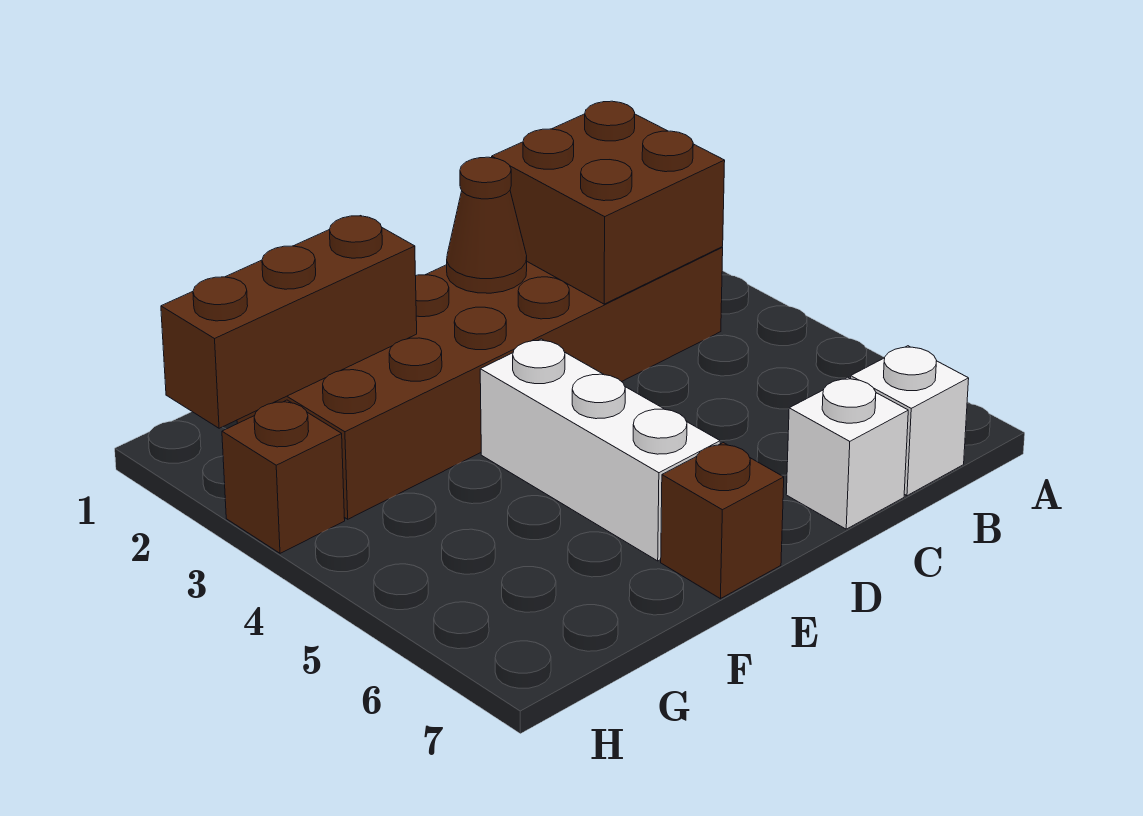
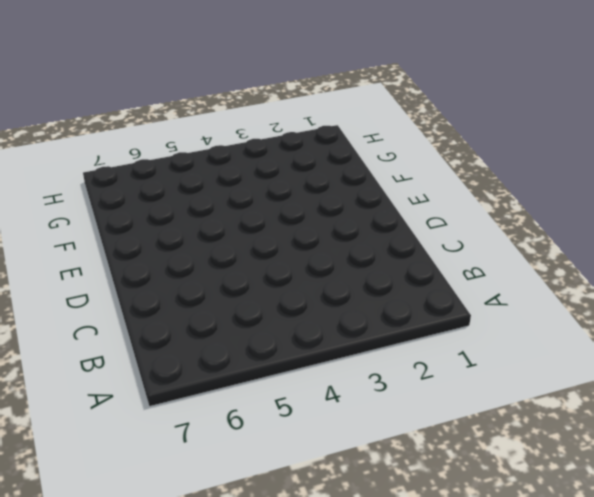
none -> brown brick B2:G3 level 1
none -> white brick B7 level 1

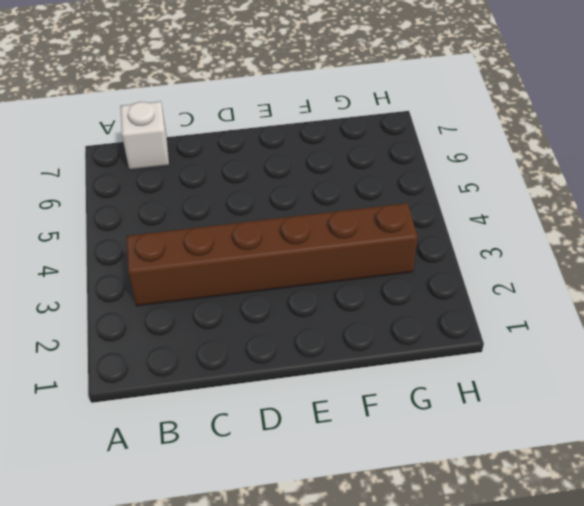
brown brick B3:G3 level 1 -> brown brick B2:G3 level 1
none -> white brick C7 level 1
none -> white brick E4:E6 level 1

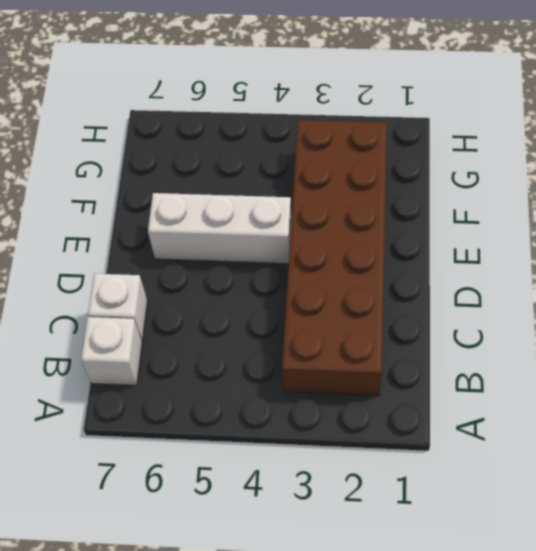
none -> brown brick E7 level 1
none -> brown brick H3 level 1

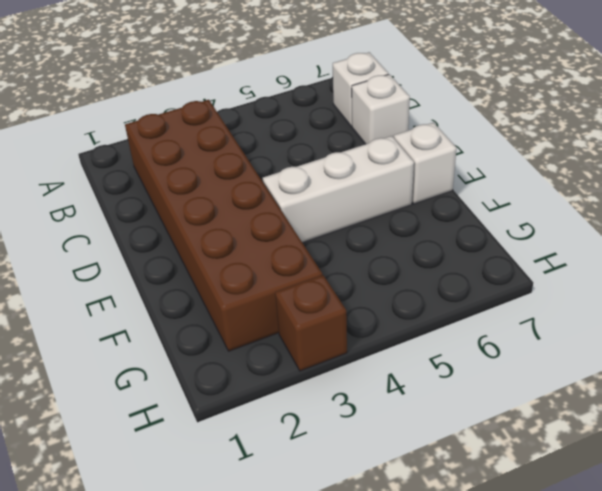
white brick E7 level 1 -> brown brick E7 level 1
none -> brown brick B2:C3 level 2
none -> brown cone D2 level 2

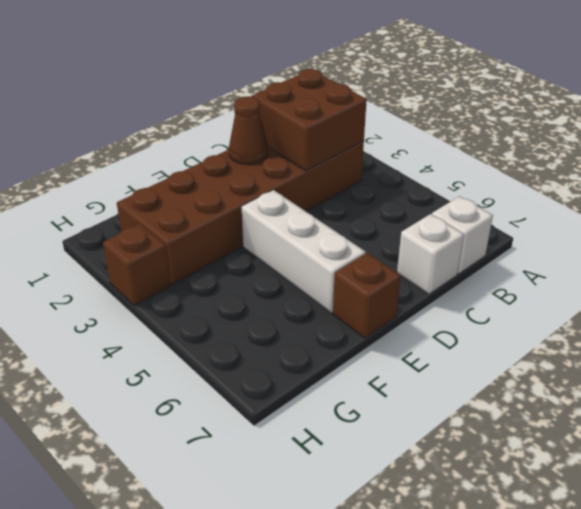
none -> brown brick F2:H2 level 2

